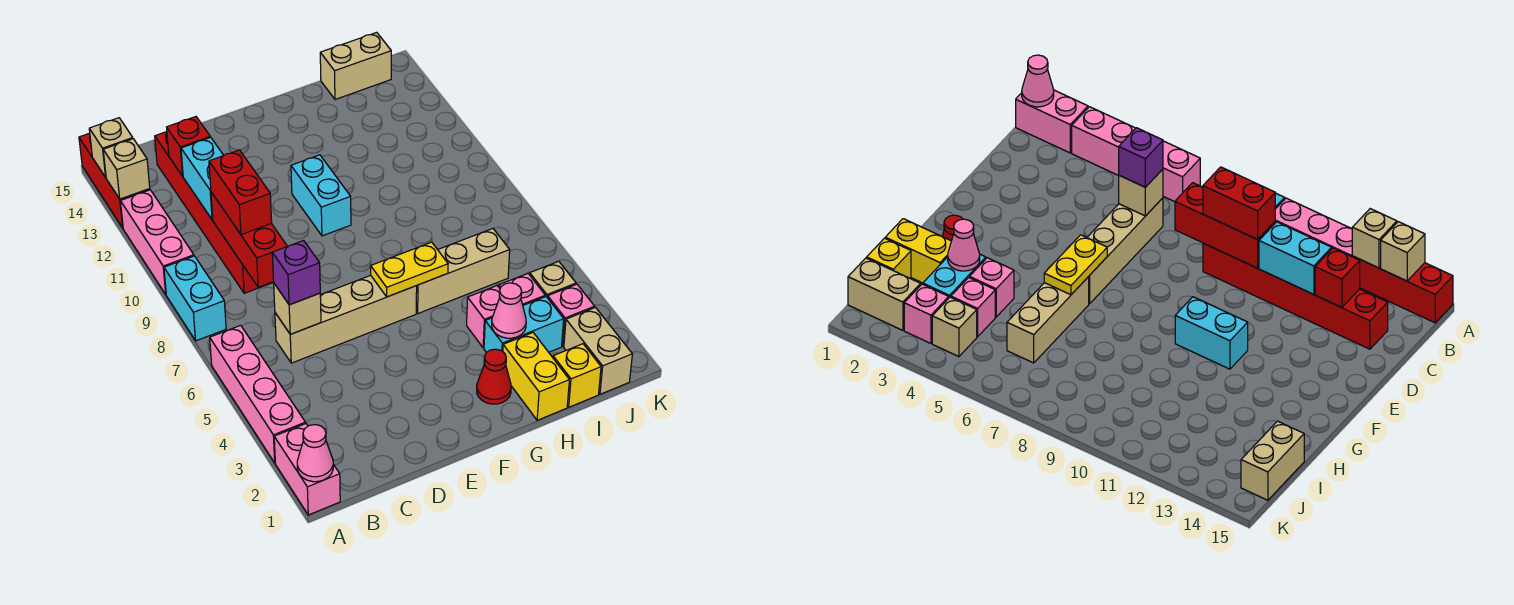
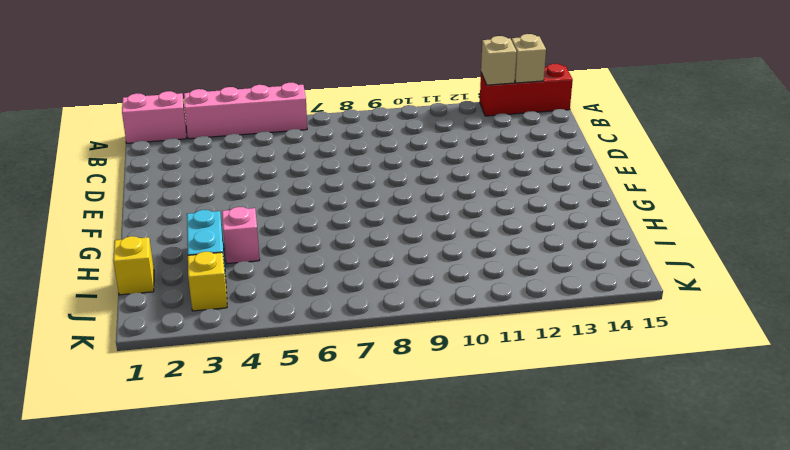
yellow brick J3 level 1 -> pink brick J3 level 1
none -> cyan brick A8:A9 level 1
none -> pink brick A10:A12 level 1
none -> tan brick C6:F6 level 1
none -> red brick C9:C14 level 1

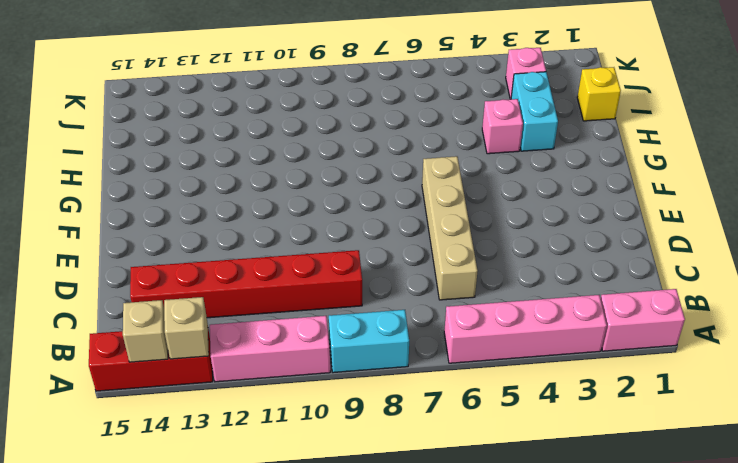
none -> cyan brick F10:F11 level 1
none -> red cone G2 level 1
none -> tan brick G6:I6 level 1
none -> yellow brick H1:H2 level 1

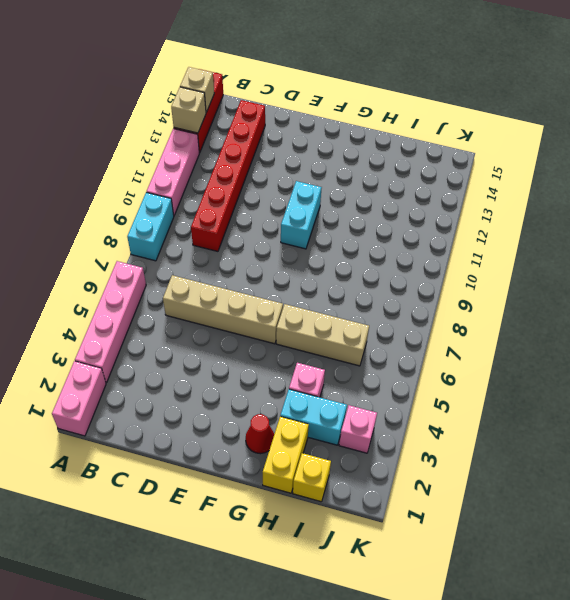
none -> pink brick I4 level 1
none -> tan brick I15:J15 level 1
none -> tan brick J1:J2 level 1
none -> tan brick J4 level 1

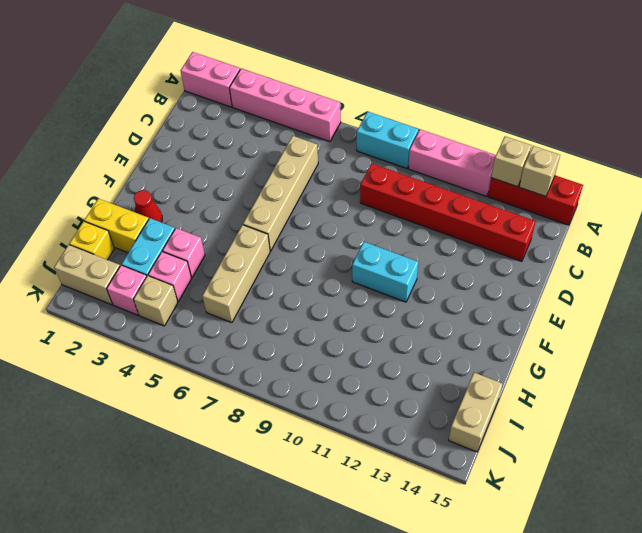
none -> pink cone A1 level 2
none -> tan brick C6 level 2
none -> red brick C8:C10 level 2
none -> cyan brick C11:C12 level 2

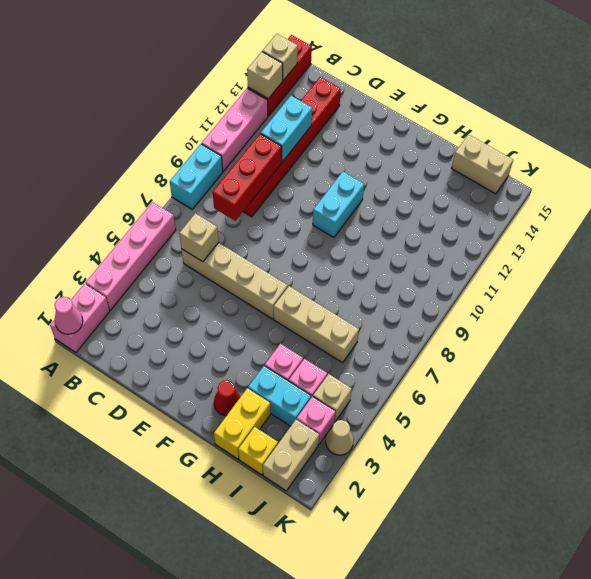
tan cone K3 level 1 -> none
none -> red brick C13 level 2
none -> yellow plate F6:G6 level 2
none -> pink cone H3 level 2
none -> purple brick C6 level 3

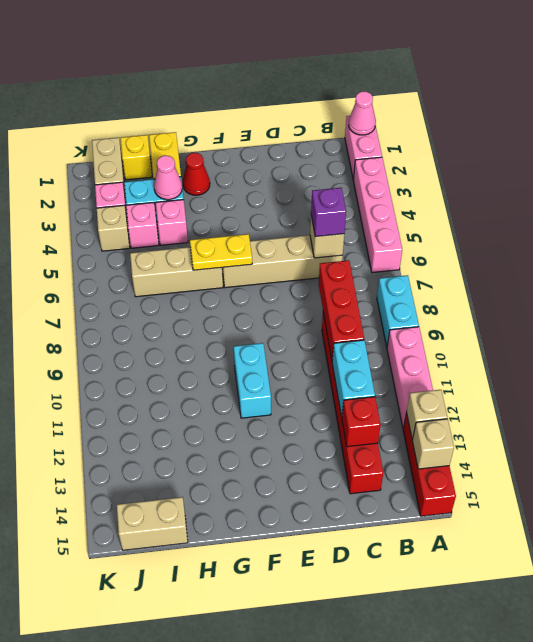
none -> red brick C9:C10 level 3

